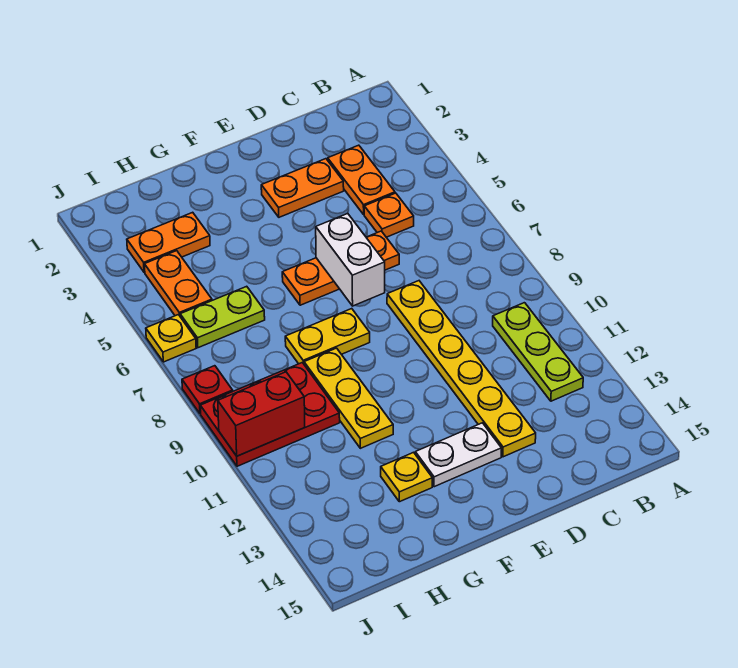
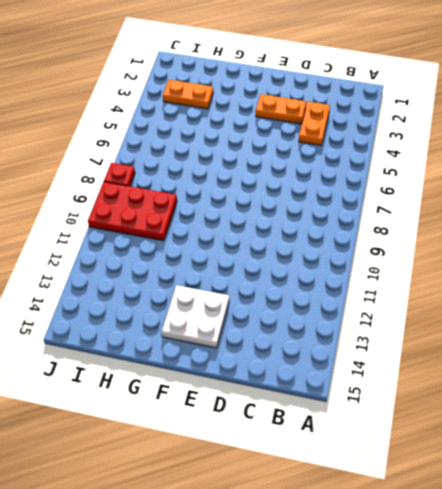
white plate E13:F14 level 1 -> white plate E13:F13 level 1
none -> lime plate B10:B12 level 1
none -> orange plate C5 level 1
none -> orange plate D6:F6 level 1

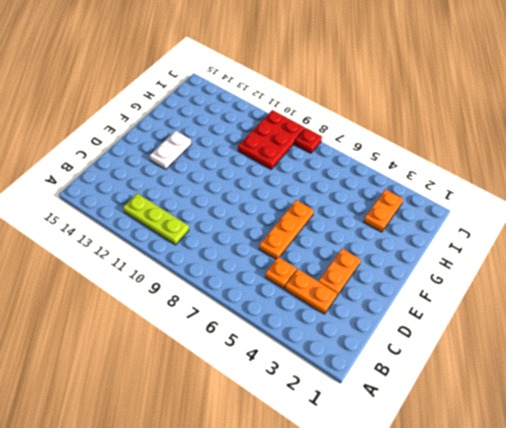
none -> yellow plate D8:D13 level 1
none -> yellow plate F8:G8 level 1
none -> yellow plate G9:G11 level 1

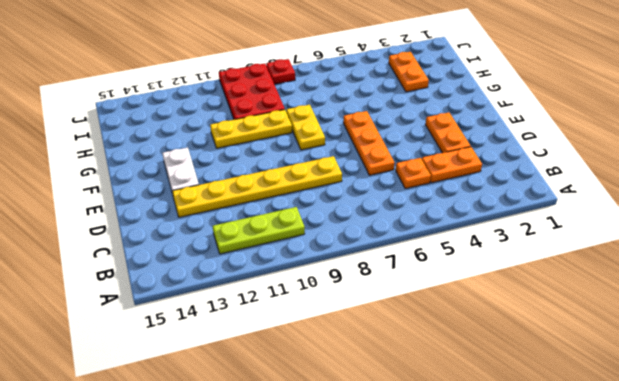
none -> yellow plate G13 level 1
none -> lime plate H6:I6 level 1
none -> orange plate I4:I5 level 1

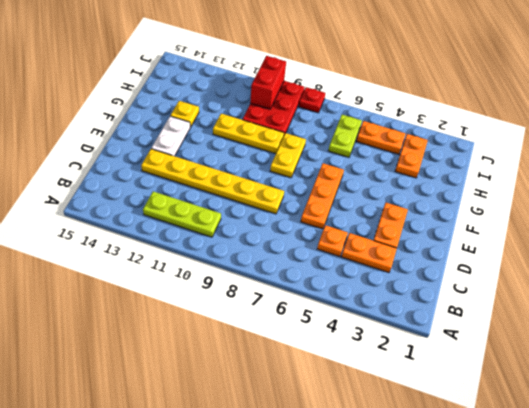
none -> yellow plate J6 level 1
none -> white brick E6:E7 level 2

